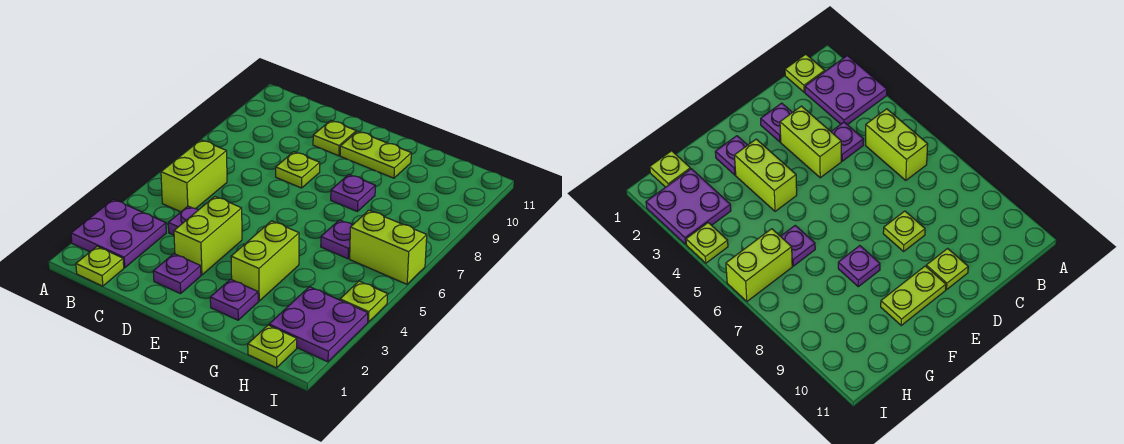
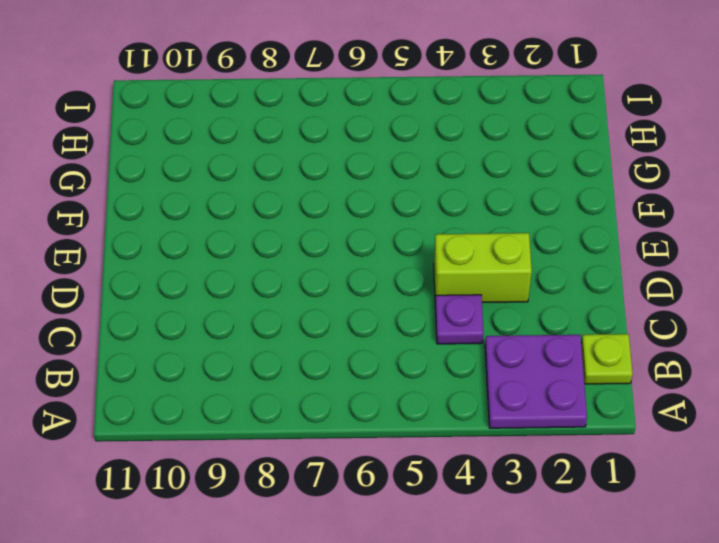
none -> lime brick B5:B6 level 1
none -> purple plate D2 level 1
none -> lime plate D8 level 1

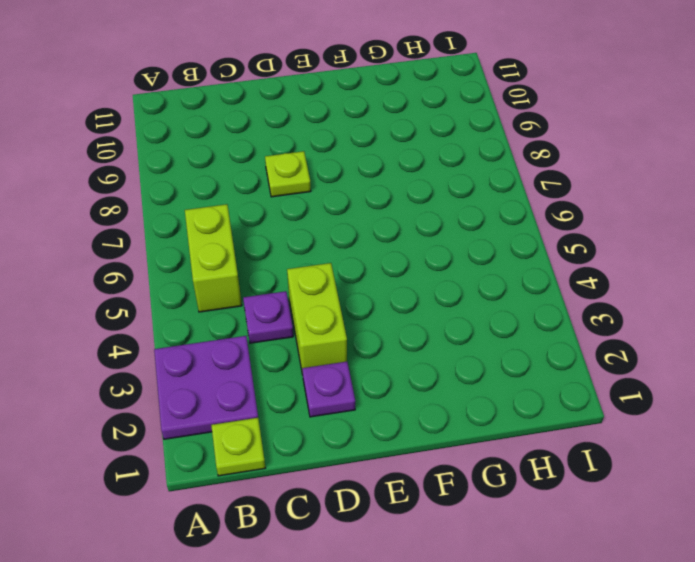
none -> lime plate D10 level 1
none -> lime plate E10:F10 level 1
none -> purple plate F2 level 1

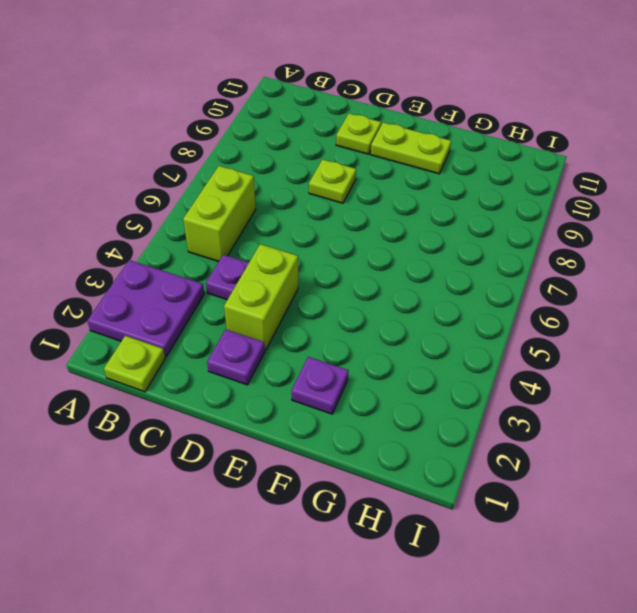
none -> lime brick F3:F4 level 1
none -> purple plate F8 level 1
none -> purple plate G6 level 1

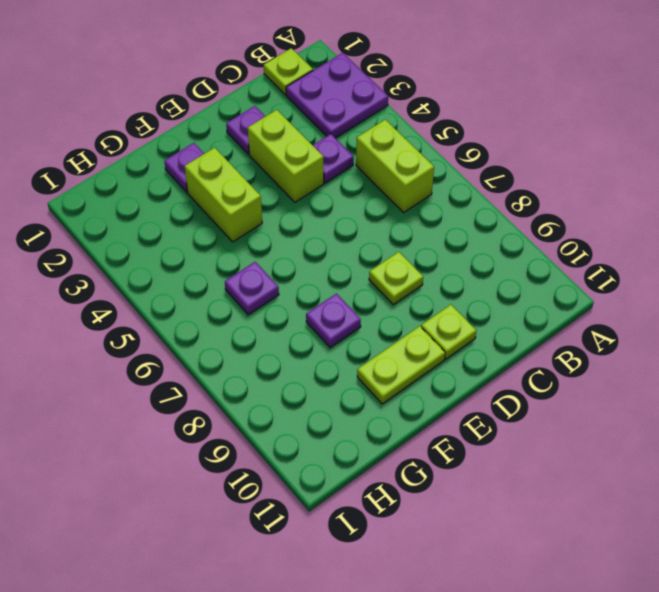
none -> lime plate H1 level 1
none -> purple plate H2:I3 level 1
none -> lime brick H6:I6 level 1

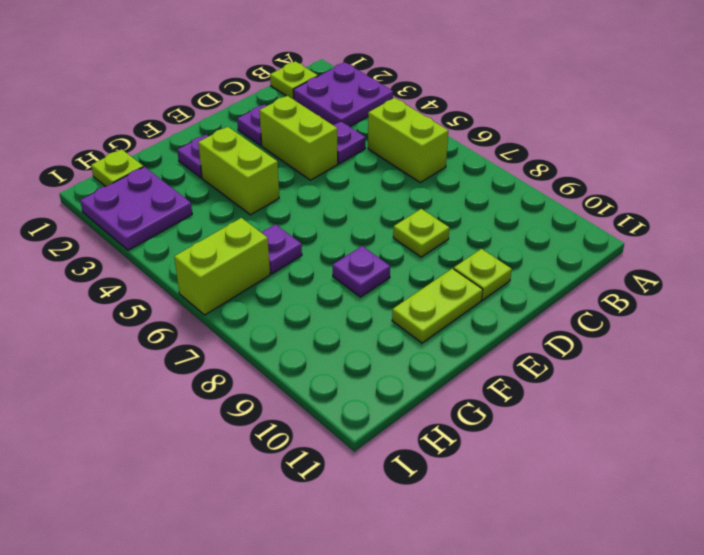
none -> lime plate I4 level 1

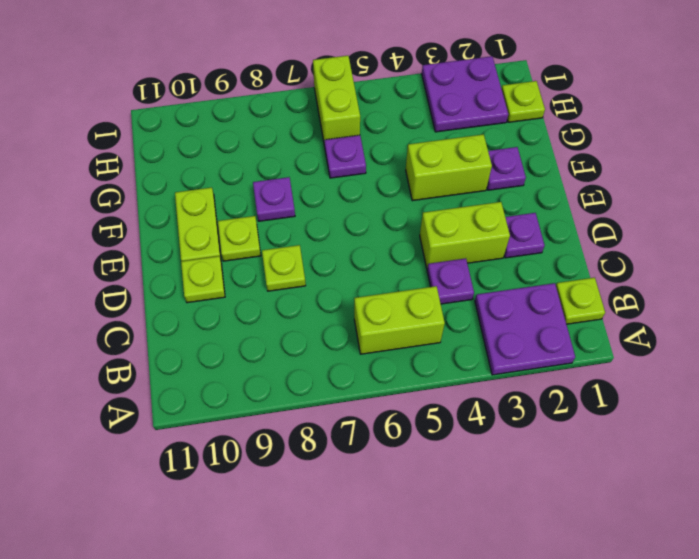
lime plate E9 level 1 -> lime plate I4 level 1

